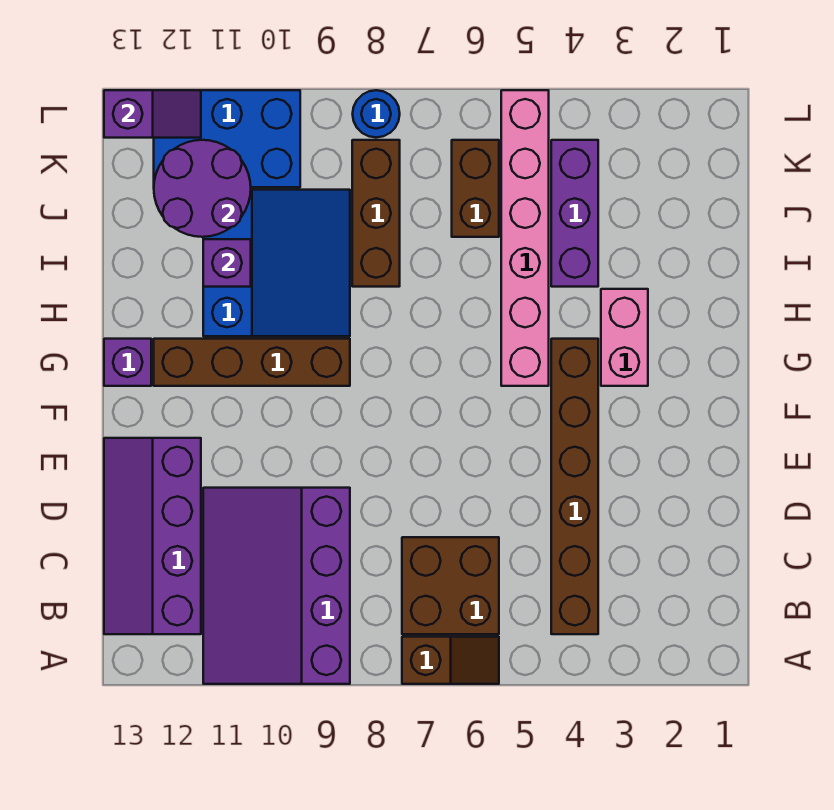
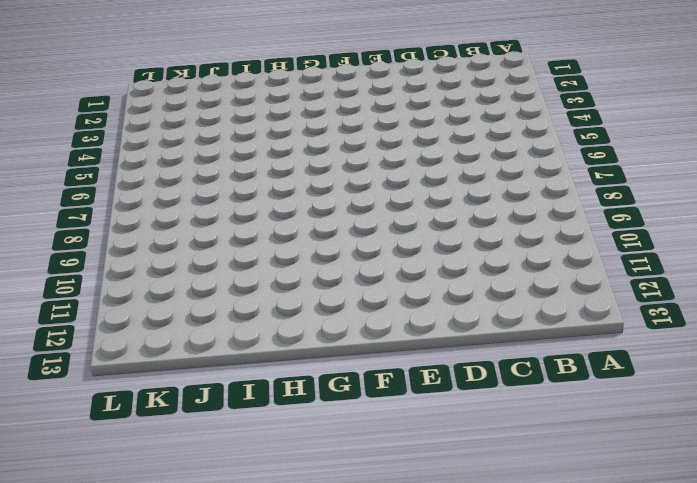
none -> brown slope A6:A7 level 1 top 7
none -> purple slope A9:D11 level 1 top 9
none -> brown brick B4:G4 level 1

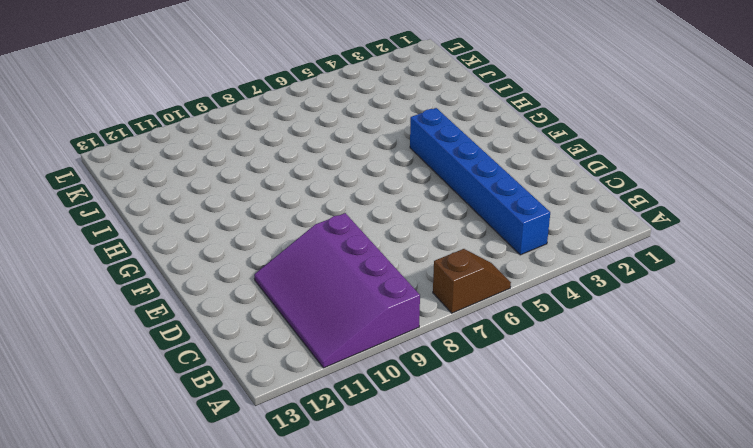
blue brick B4:G4 level 1 -> brown brick B4:G4 level 1
none -> brown brick B6:C7 level 1
none -> purple slope B12:E13 level 1 top 12
none -> pink brick G3:H3 level 1

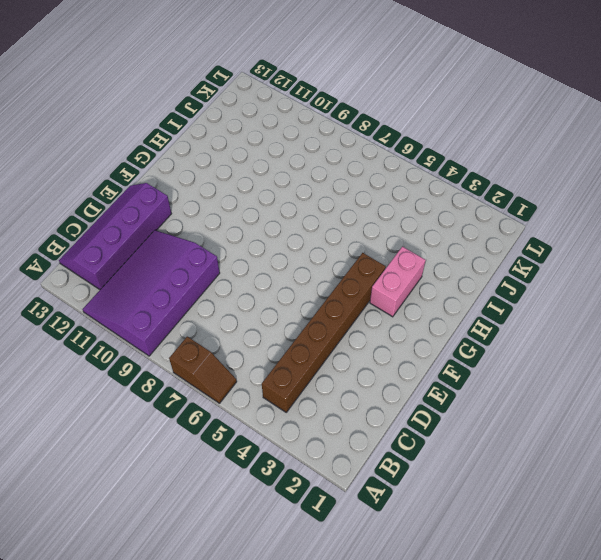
none -> brown brick B6:C7 level 1
none -> pink brick G5:L5 level 1
none -> brown brick G9:G12 level 1

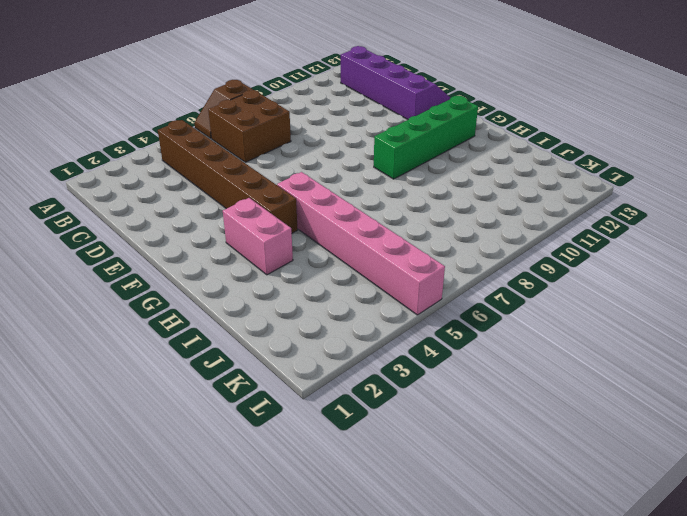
green brick G9:G12 level 1 -> brown brick G9:G12 level 1
none -> purple slope A9:D11 level 1 top 9
none -> purple brick G13 level 1
none -> blue slope H9:J11 level 1 top 11

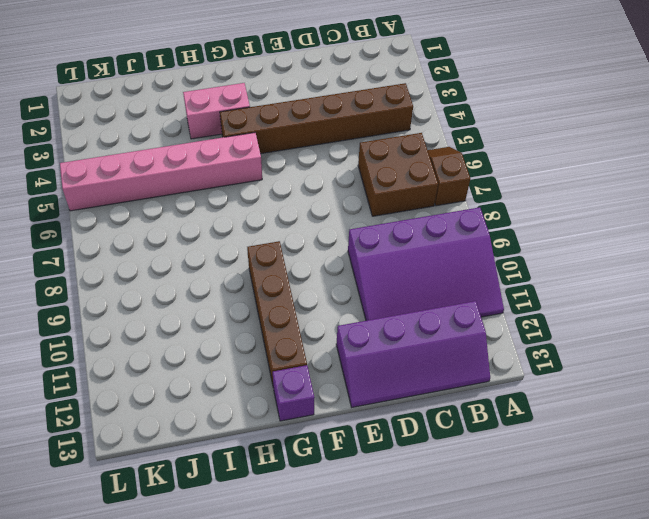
none -> blue slope H9:J11 level 1 top 11
none -> purple brick I4:K4 level 1
none -> brown brick I8:K8 level 1

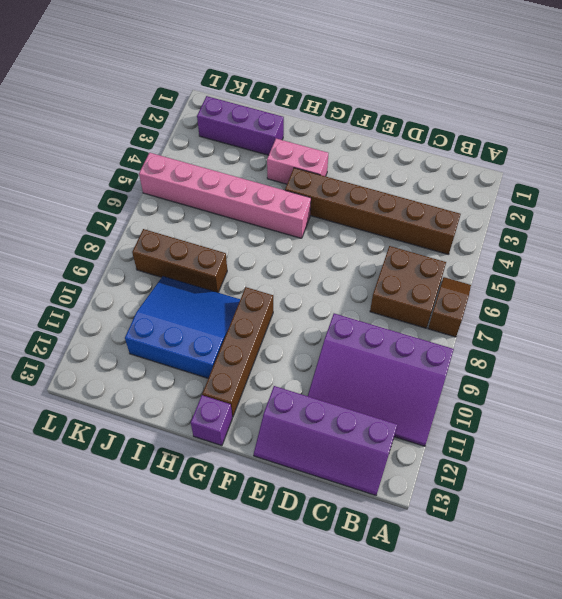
purple brick I2:K2 level 1 -> purple brick I4:K4 level 1
none -> brown brick J6:K6 level 1
none -> blue brick K10:L12 level 1
none -> blue round brick L8 level 1

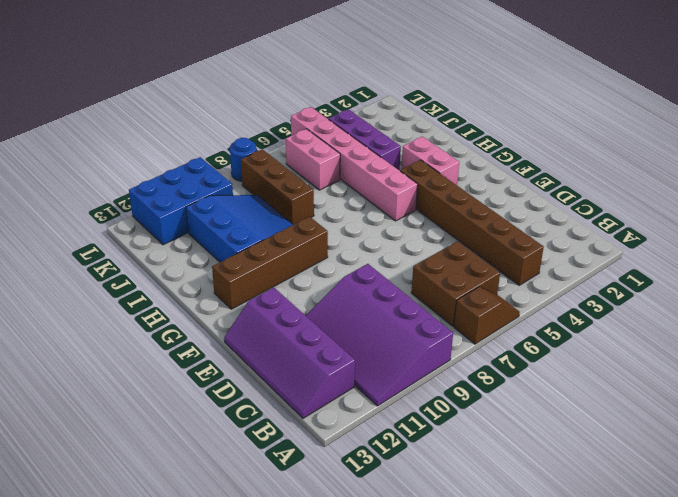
pink brick J6:K6 level 1 -> brown brick J6:K6 level 1
none -> purple brick G13 level 1
none -> purple brick I11 level 2
none -> purple round brick J11:K12 level 2

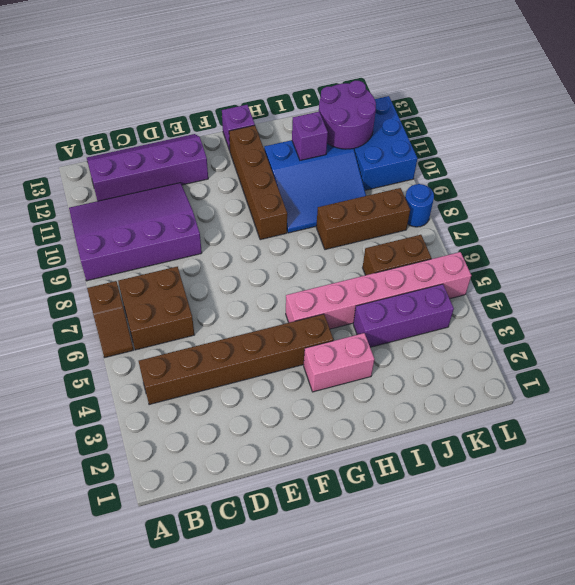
none -> purple slope L12:L13 level 2 top 13

